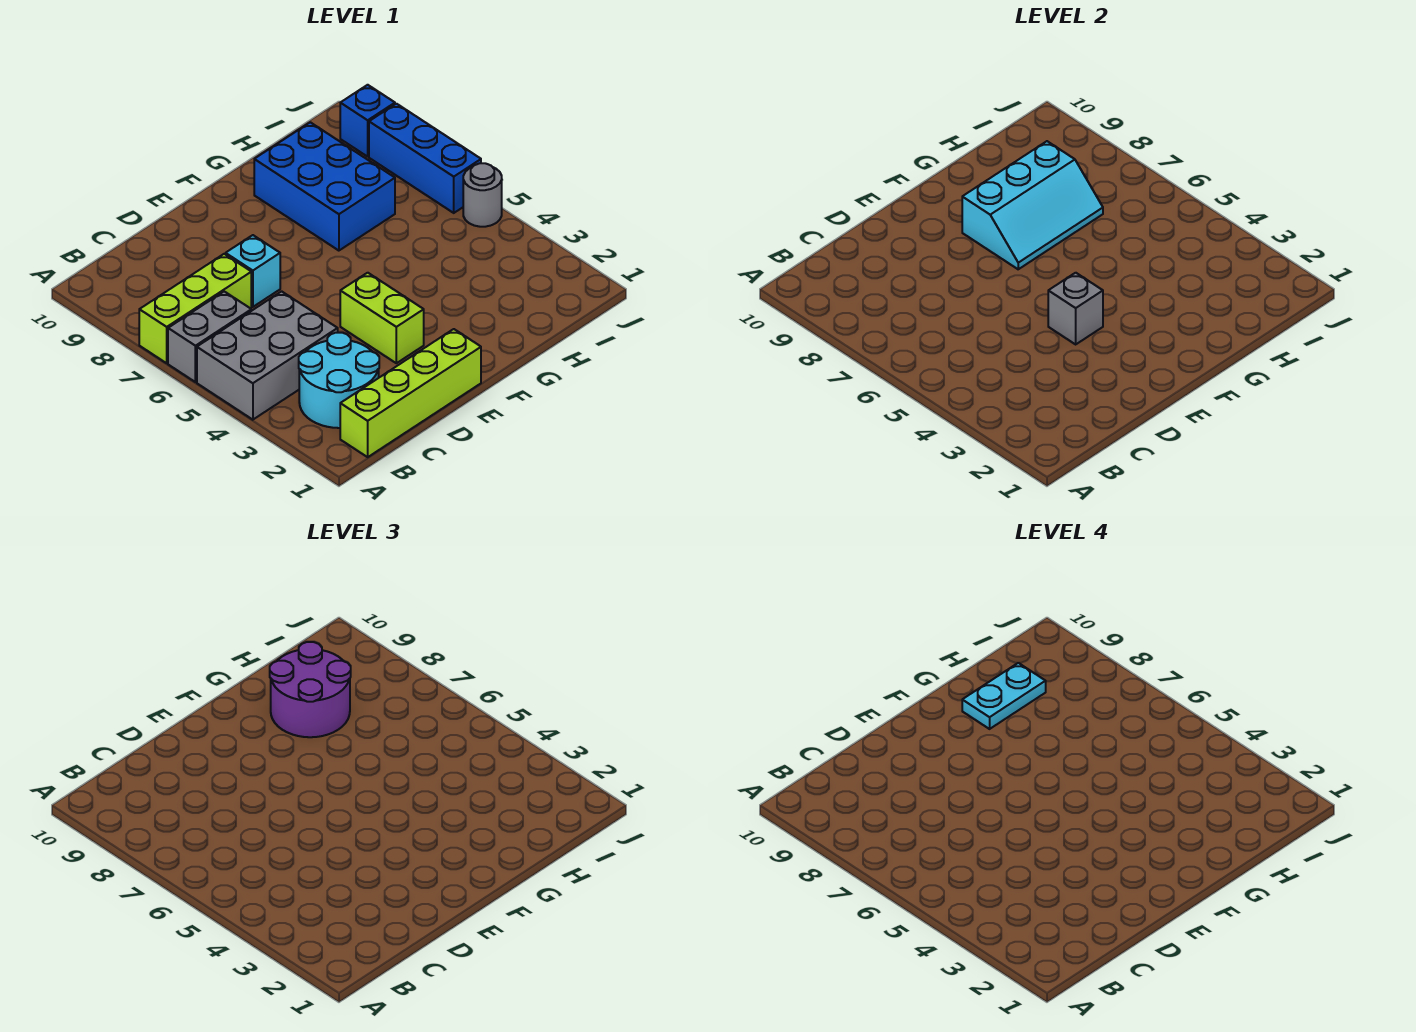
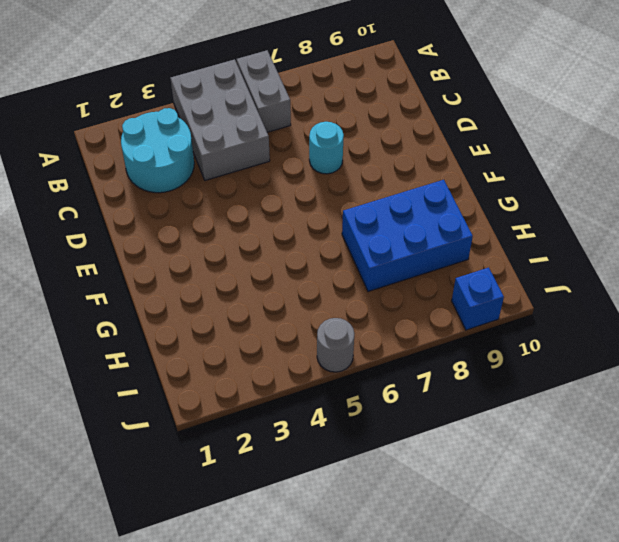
cyan round brick D7 level 1 -> cyan brick D7 level 1
none -> lime brick A7:C7 level 1
none -> lime brick B1:E1 level 1
none -> lime brick E3:E4 level 1

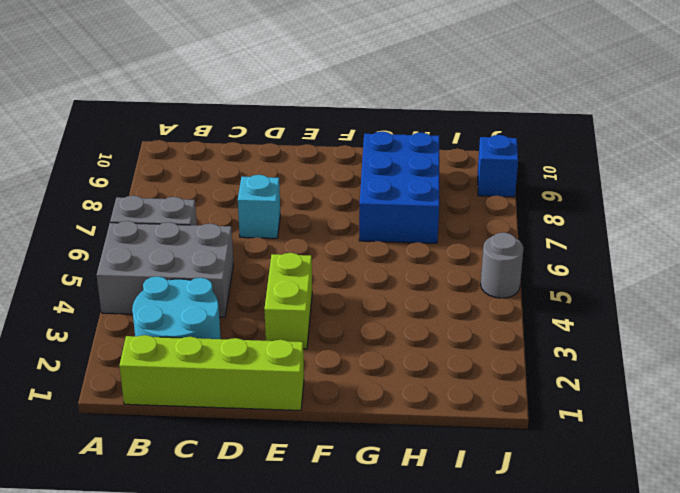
none -> lime brick A7:C7 level 1
none -> blue brick J6:J8 level 1
none -> grey brick E4 level 2

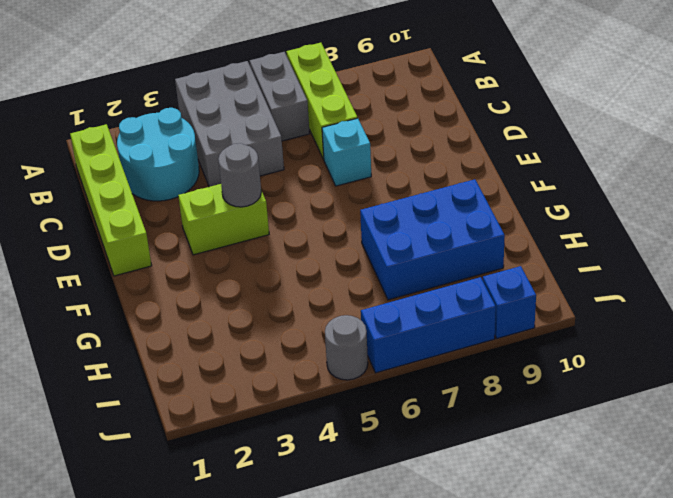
grey round brick E4 level 2 -> grey brick E4 level 2
none -> cyan slope F7:H8 level 2 top 8
none -> purple round brick G8:H9 level 3
none -> cyan plate G9:H9 level 4

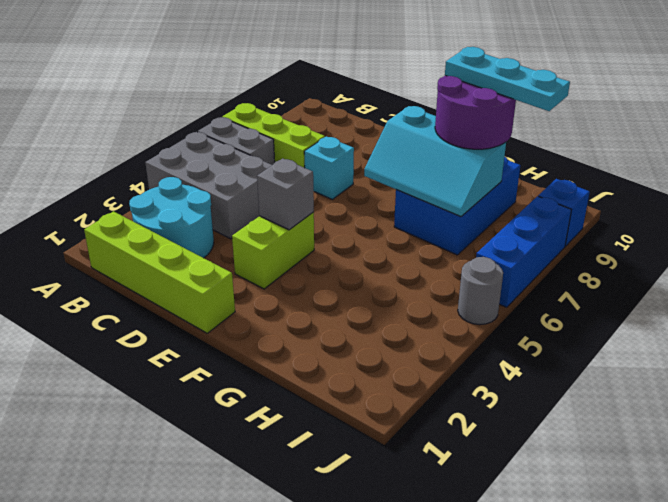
cyan plate G9:I9 level 4 -> cyan plate G9:H9 level 4

